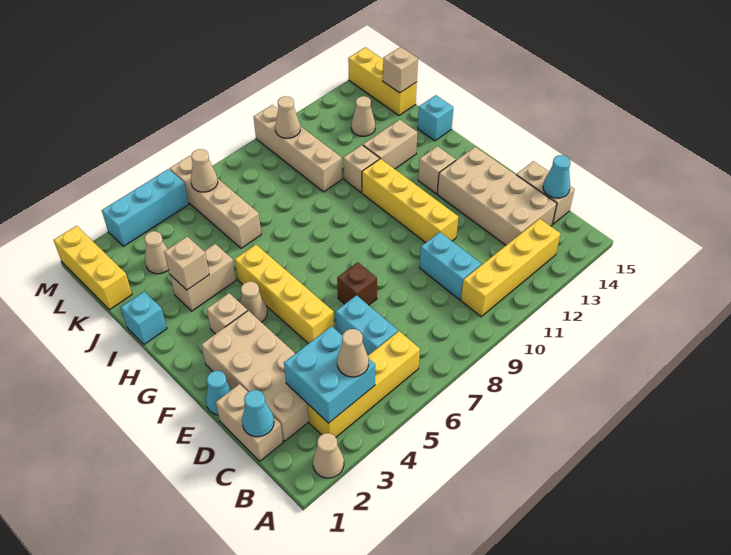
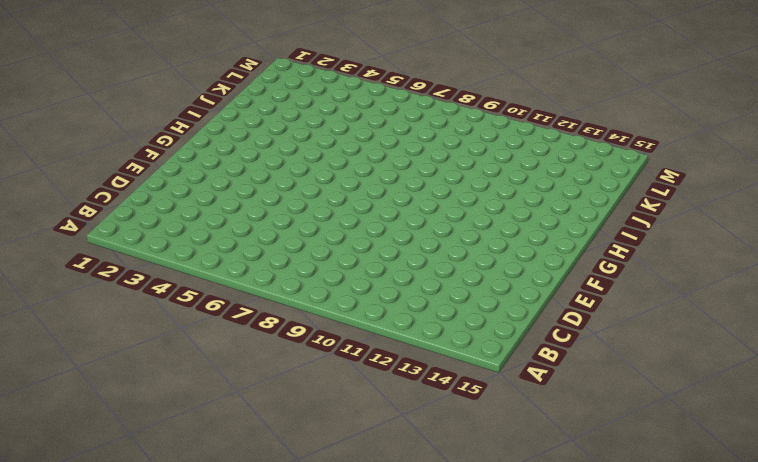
none -> tan cone A2 level 1
none -> yellow brick B3:B6 level 1
none -> yellow brick B10:B13 level 1
none -> tan brick C1:D1 level 1

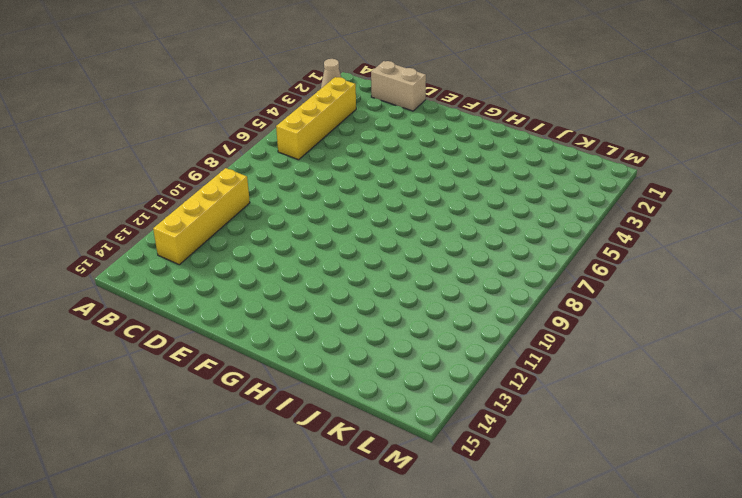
none -> tan brick C2:F3 level 1
none -> cyan brick C6:D6 level 1
none -> cyan brick C10:D10 level 1
none -> tan brick C13:F14 level 1

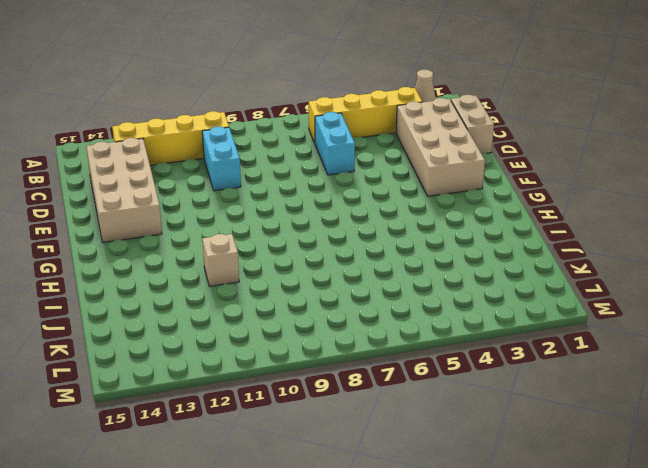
none -> tan brick C15:D15 level 1
none -> cyan cone E1 level 1
none -> yellow brick E5:H5 level 1
none -> brown brick E7 level 1

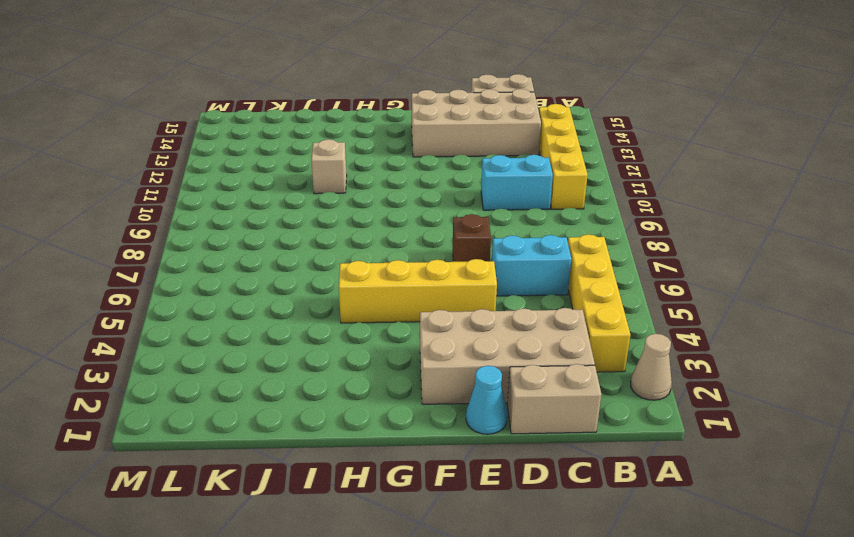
none -> yellow brick E11:H11 level 1
none -> tan brick G3 level 1
none -> tan cone G4 level 1
none -> tan brick G13 level 1

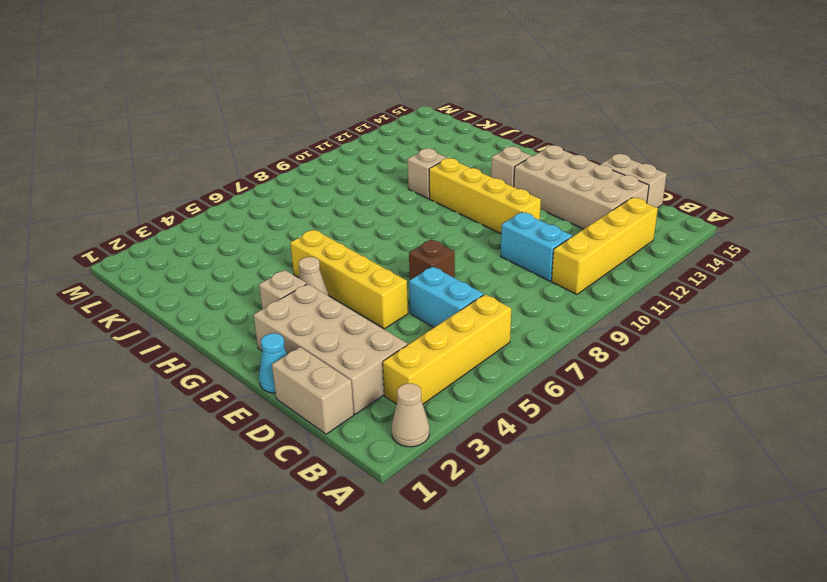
none -> cyan brick I1 level 1
none -> tan brick I3:I4 level 1
none -> tan brick I12:I13 level 1
none -> cyan brick I15 level 1

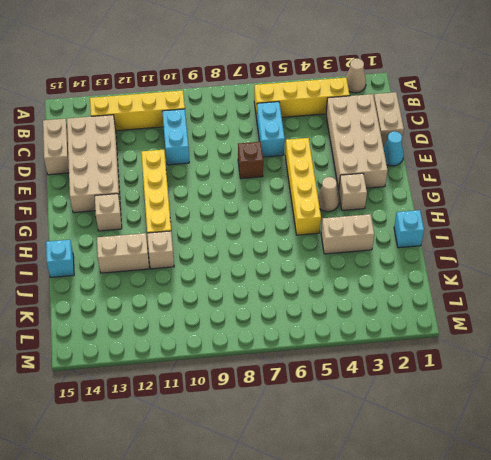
none -> tan brick J6:M6 level 1
none -> tan brick J10:M10 level 1
none -> yellow brick K1:M1 level 1
none -> tan cone K3 level 1

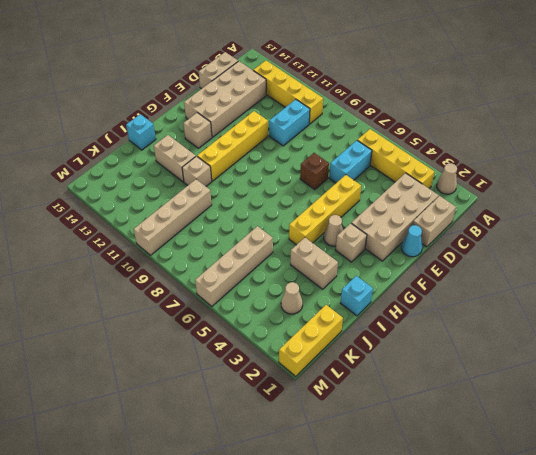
none -> tan cone K13 level 1
none -> yellow brick K15:M15 level 1
none -> cyan brick M3:M5 level 1
none -> cyan brick B3:C4 level 2

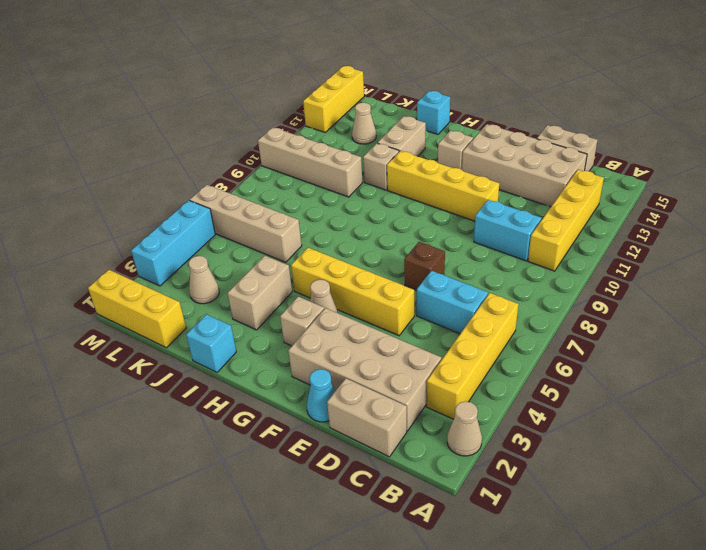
yellow brick M13:M15 level 1 -> yellow brick K15:M15 level 1
none -> cyan brick B3:C4 level 2
none -> cyan cone C1 level 2
none -> cyan cone C15 level 2
none -> tan brick I3 level 2

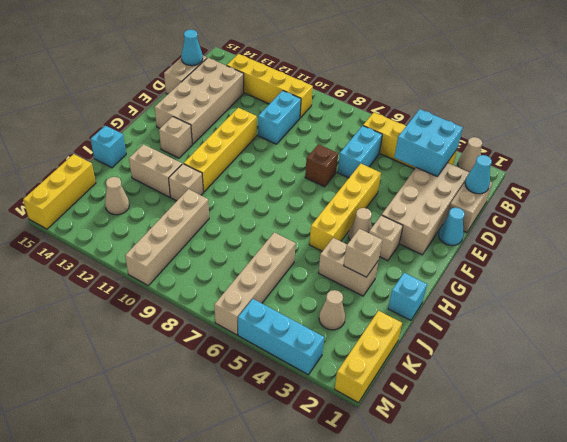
none -> tan brick K15 level 2
none -> tan cone L6 level 2
none -> tan cone L10 level 2
none -> tan cone B4 level 3

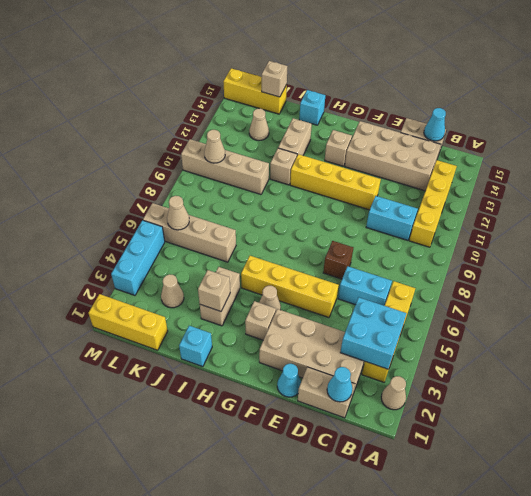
none -> tan cone B4 level 3

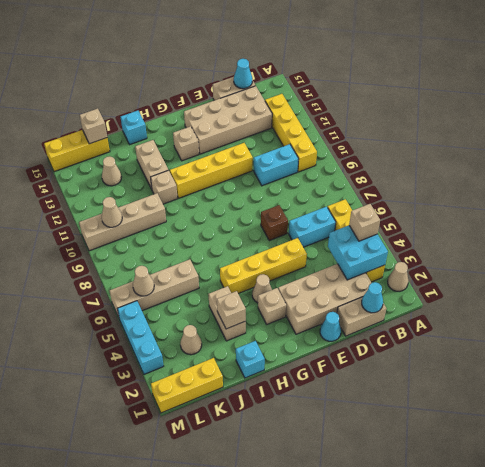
tan brick B4 level 3 -> tan cone B4 level 3

